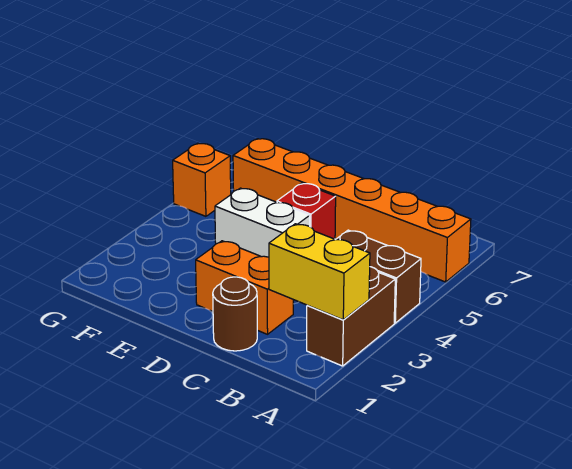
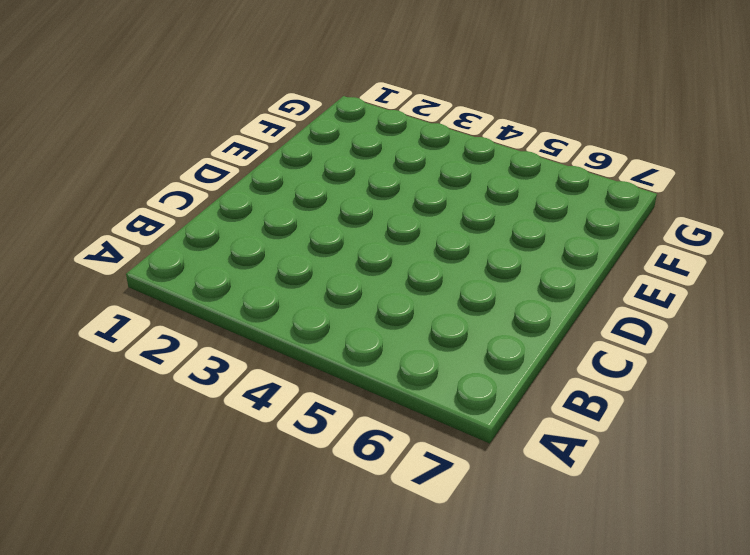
none -> brown brick A2:A3 level 1
none -> brown brick A4:B4 level 1

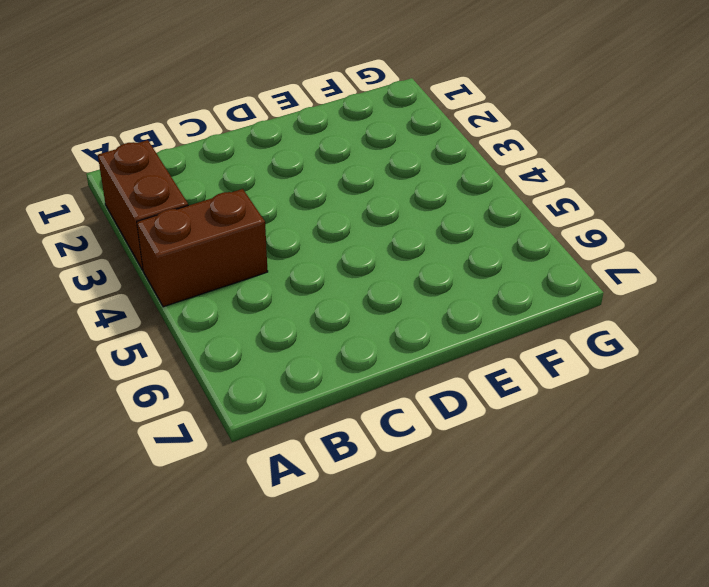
none -> orange brick A6:F6 level 1
none -> brown round brick C1 level 1

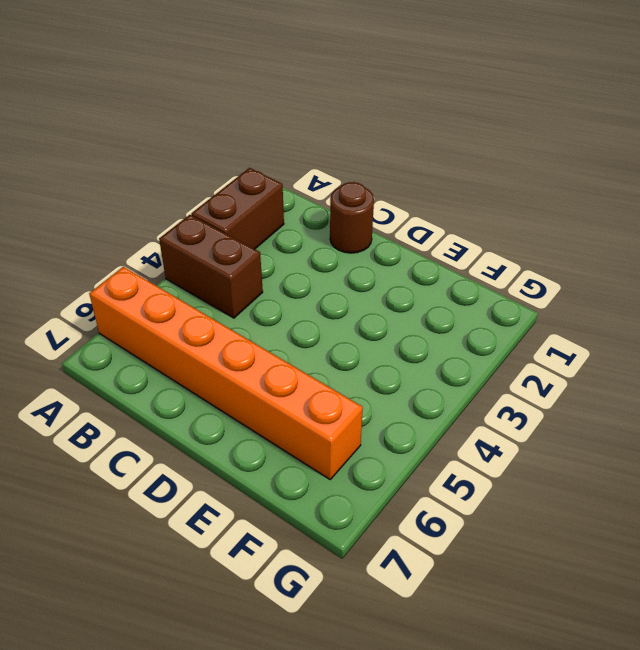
none -> orange brick C2:D2 level 1
none -> white brick D4:E4 level 1

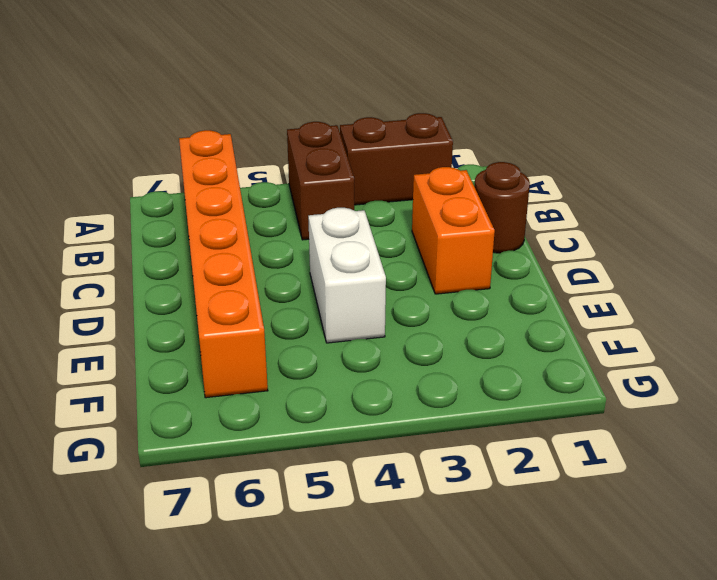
none -> red brick D5 level 1
none -> orange brick G5 level 1

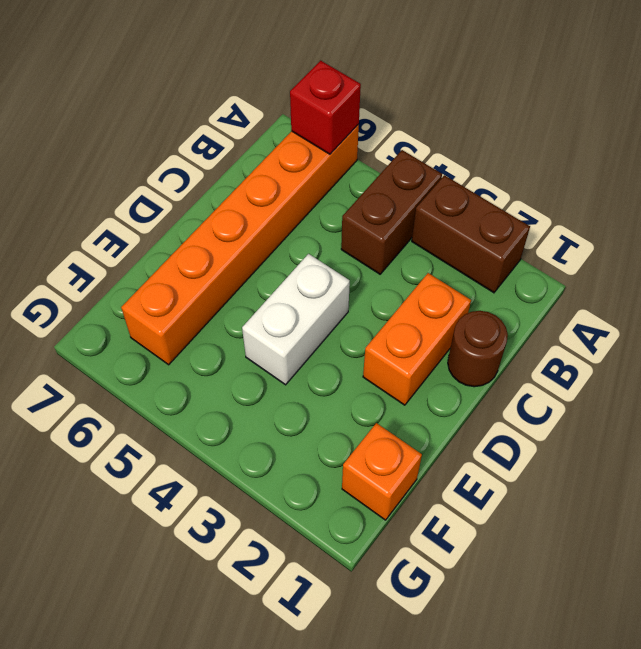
red brick A6 level 2 -> red brick D5 level 1
orange brick F1 level 1 -> orange brick G5 level 1
none -> yellow brick A2:B2 level 2

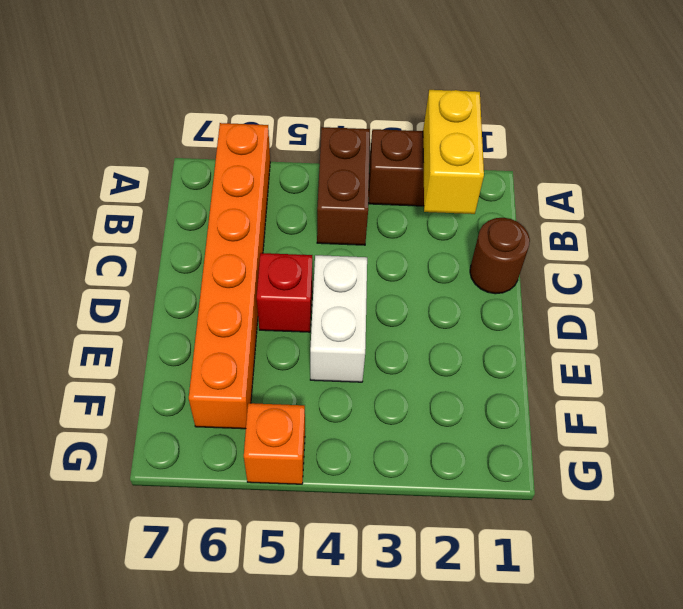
none -> orange brick C2:D2 level 1

